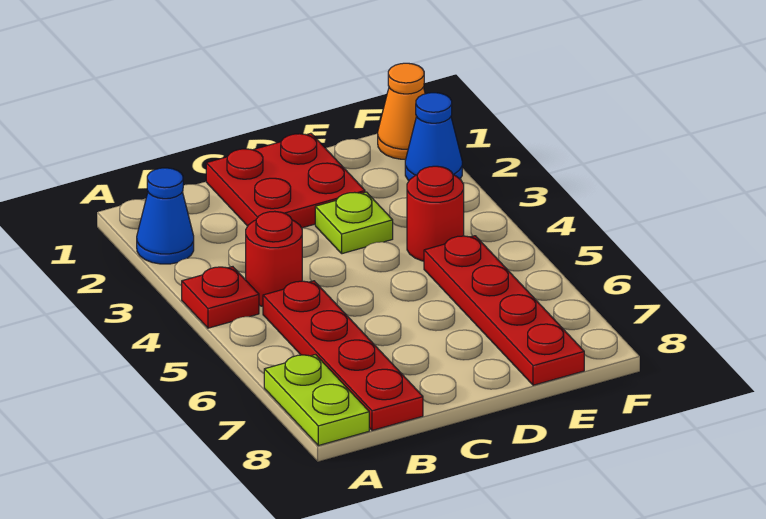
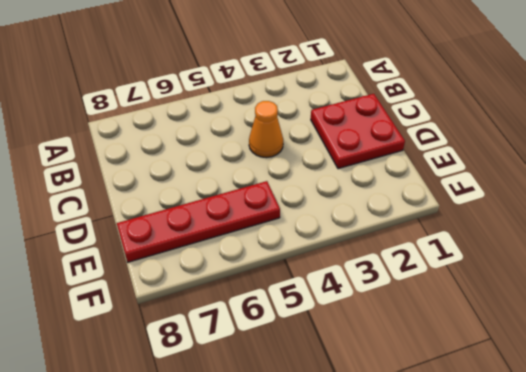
orange cone C4 level 1 -> orange cone F1 level 1
none -> blue cone A2 level 1
none -> red plate A4 level 1

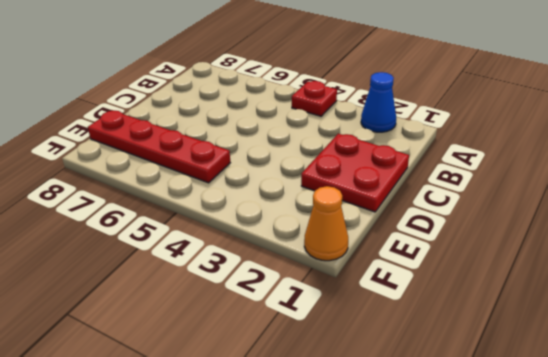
none -> lime plate A7:A8 level 1
none -> red round brick B4 level 1

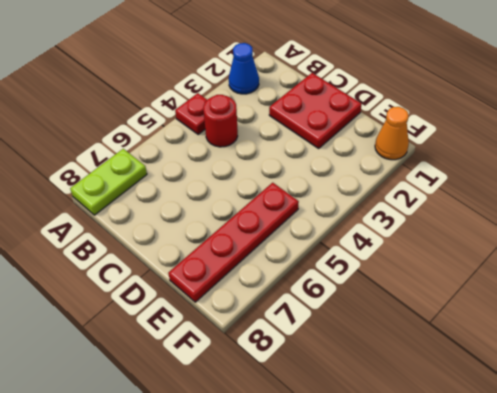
none -> red plate B5:B8 level 1
none -> lime plate D3 level 1

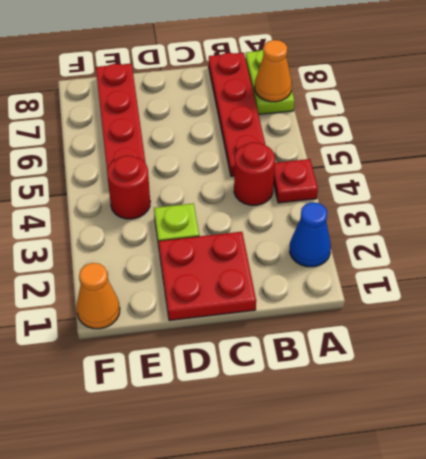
orange cone A7 level 2 -> none
none -> blue cone F2 level 1

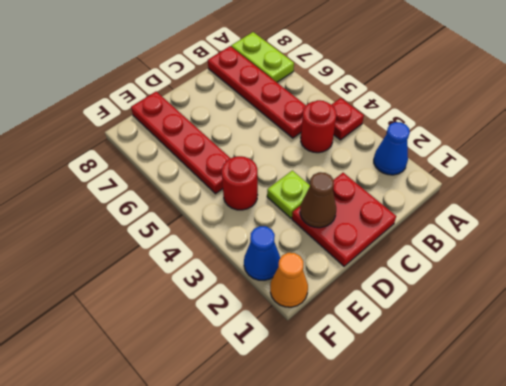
brown cone D2 level 2 -> none

